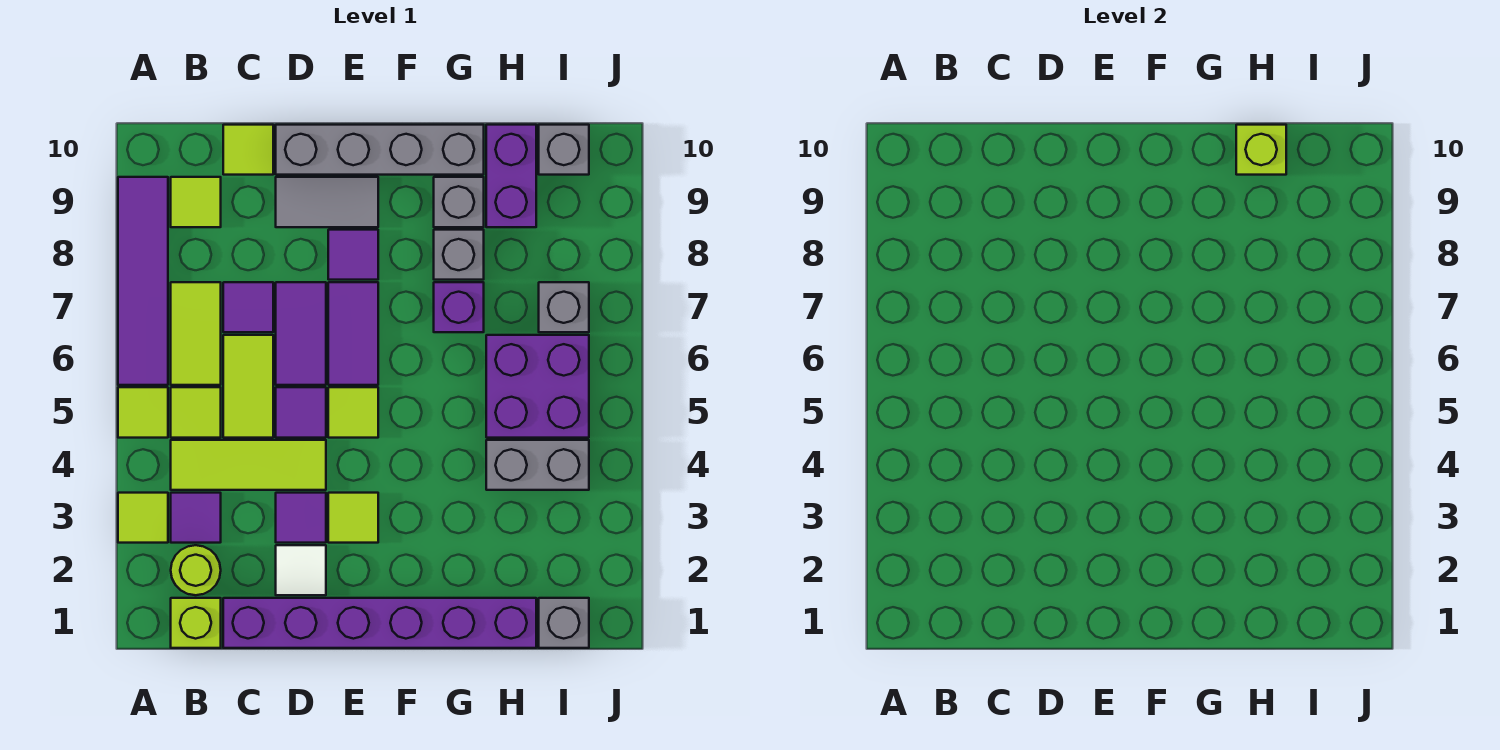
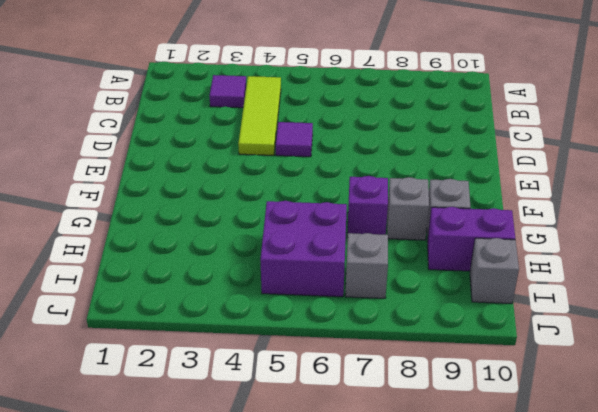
none -> lime tile A3 level 1
none -> lime tile A5 level 1
none -> purple tile A6:A9 level 1
none -> lime brick B1 level 1

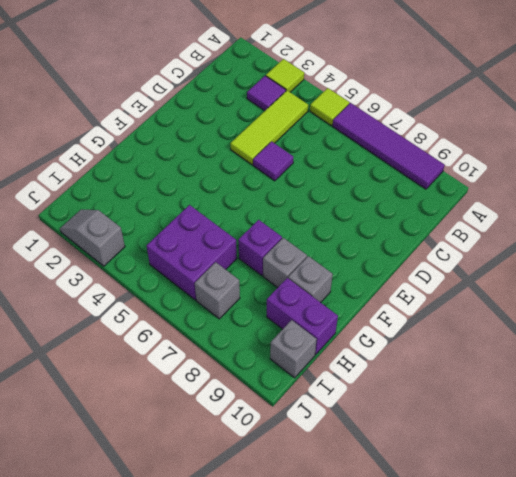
grey slope J2:J3 level 1 top 3 -> none
none -> lime brick B1 level 1
none -> lime round brick B2 level 1
none -> lime tile B5 level 1
none -> lime tile B6:B7 level 1

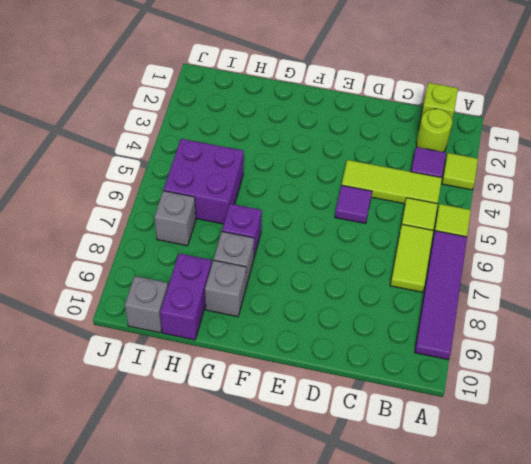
none -> lime tile B9 level 1
none -> purple brick C1:H1 level 1
none -> lime tile C5:C6 level 1
none -> purple tile C7 level 1

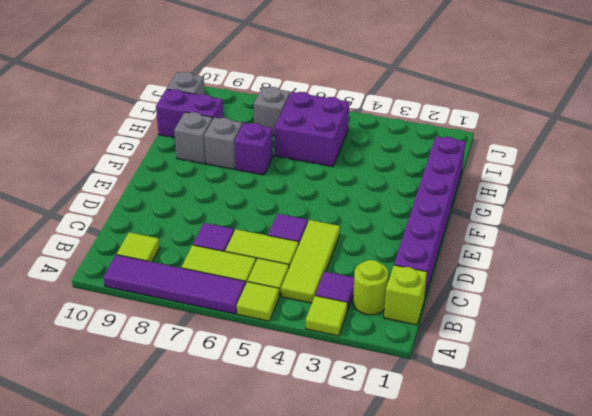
none -> lime tile C10 level 1
none -> white tile D2 level 1
none -> purple tile D3 level 1
none -> purple tile D6:D7 level 1

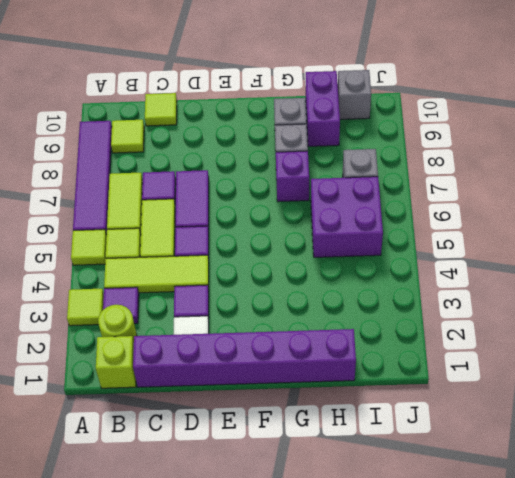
none -> grey tile D9:E9 level 1
none -> grey brick D10:G10 level 1
none -> lime tile E3 level 1
none -> lime tile E5 level 1

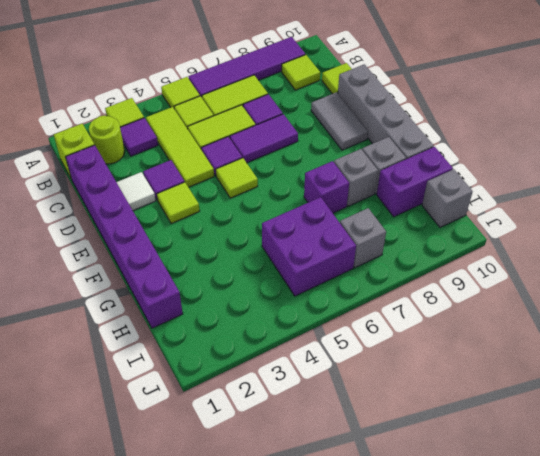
none -> purple tile E6:E7 level 1
none -> purple tile E8 level 1
none -> grey brick H4:I4 level 1
none -> grey brick I1 level 1

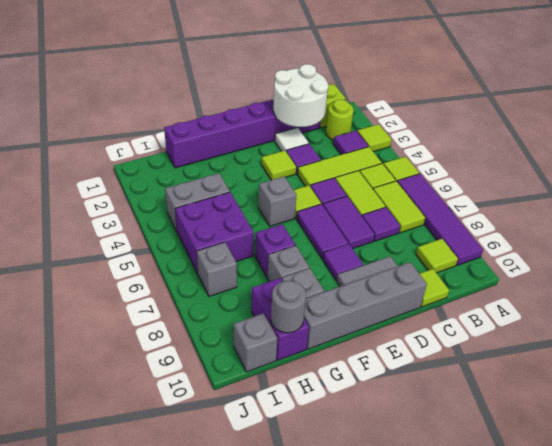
white round brick C1:D2 level 2 -> none
grey brick F5 level 1 -> grey brick I1 level 1
grey round brick H10 level 2 -> lime brick H10 level 2

